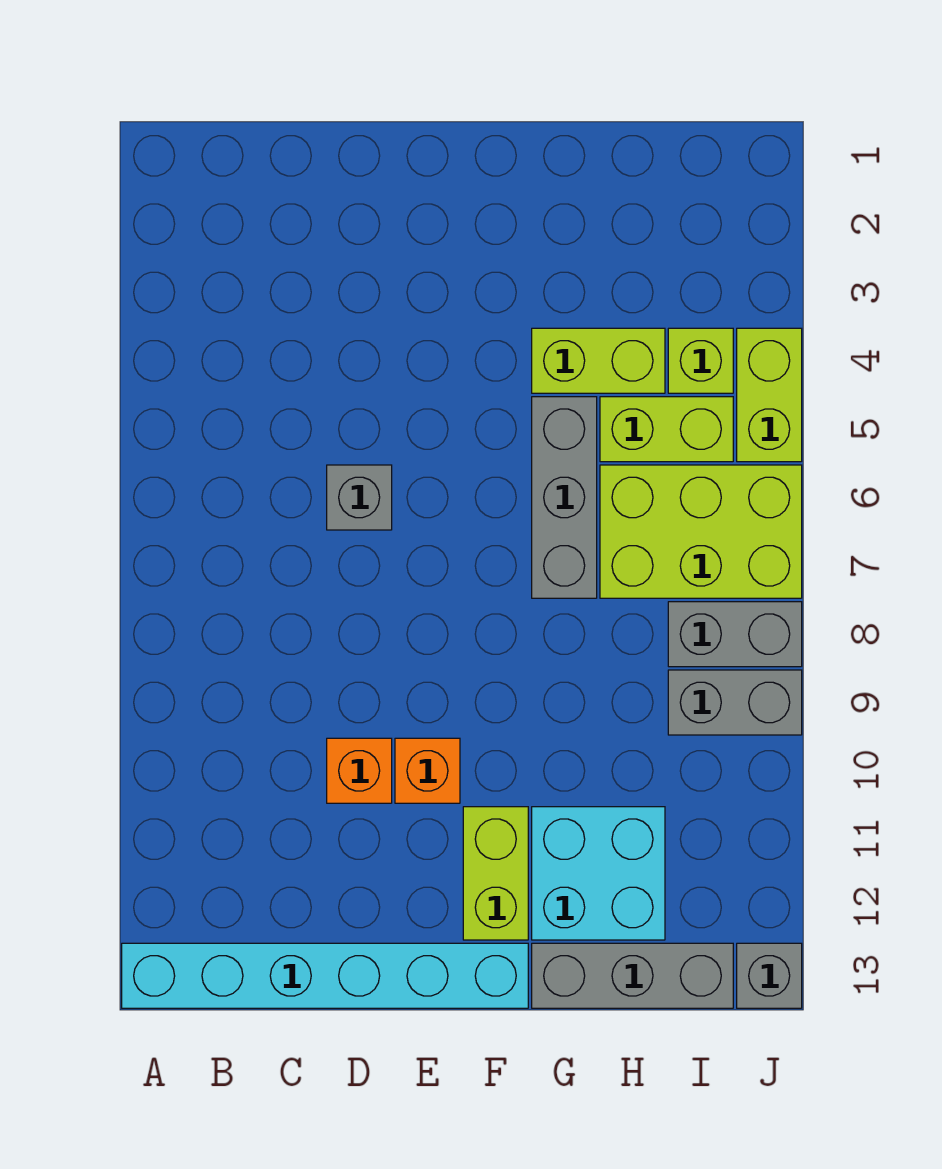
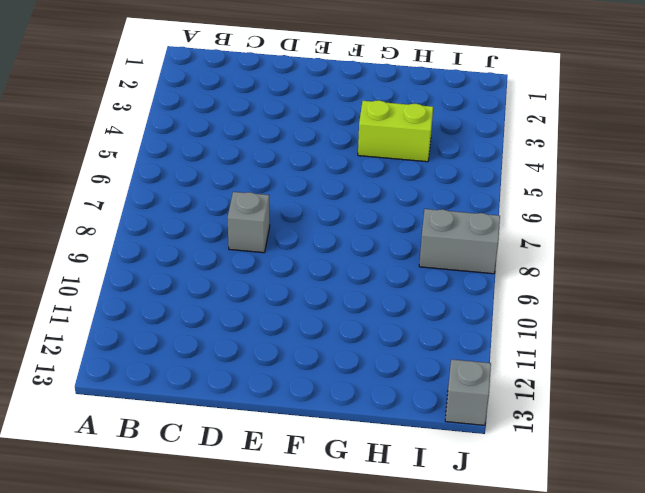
grey brick D8 level 1 -> grey brick D6 level 1
none -> cyan brick A13:F13 level 1
none -> orange brick D10 level 1
none -> orange brick E10 level 1

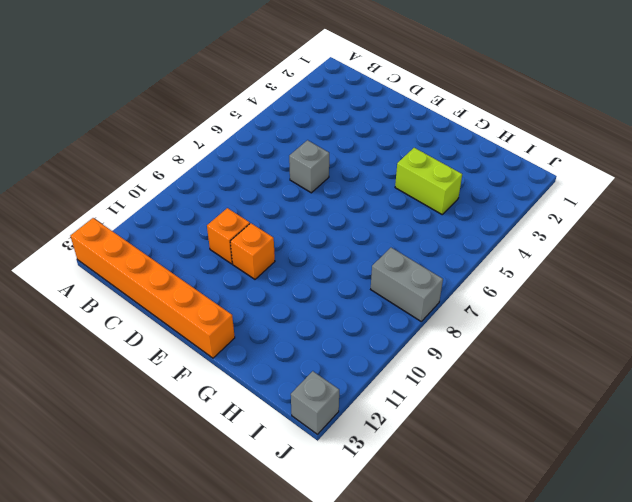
orange brick A13:F13 level 1 -> cyan brick A13:F13 level 1
none -> lime brick F11:F12 level 1
none -> grey brick G5:G7 level 1
none -> cyan brick G11:H12 level 1

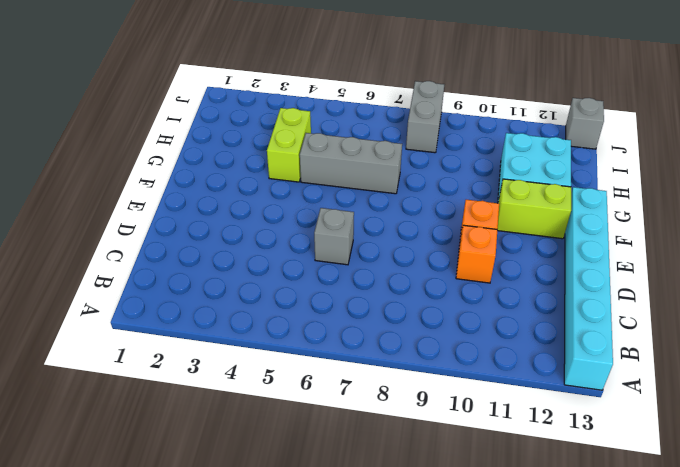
none -> grey brick G13:I13 level 1
none -> lime brick H5:I5 level 1
none -> lime brick H6:J7 level 1

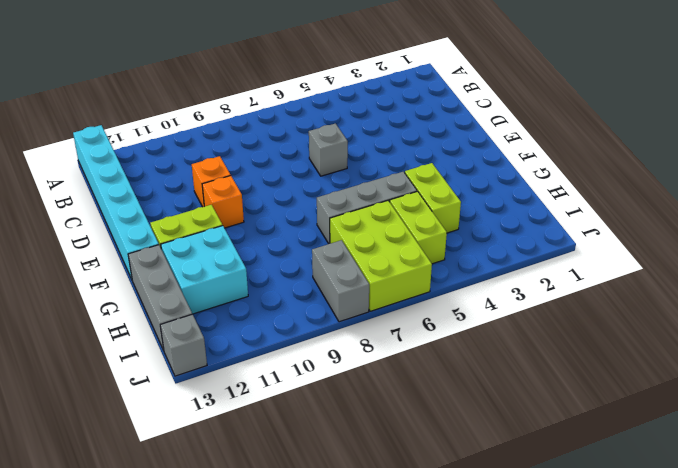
none -> lime brick I4 level 1
none -> grey brick I9:J9 level 1
none -> lime brick J4:J5 level 1

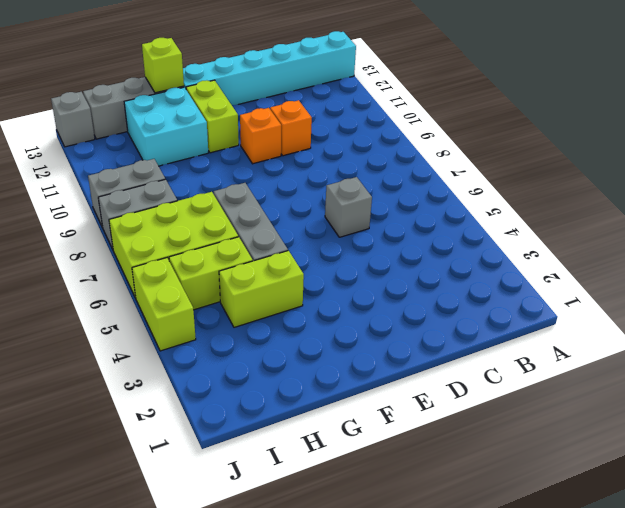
lime brick G13 level 2 -> lime brick I4 level 1

